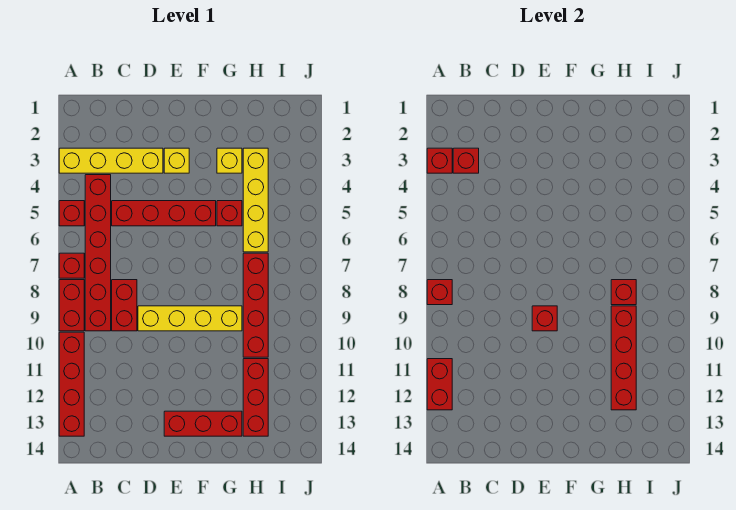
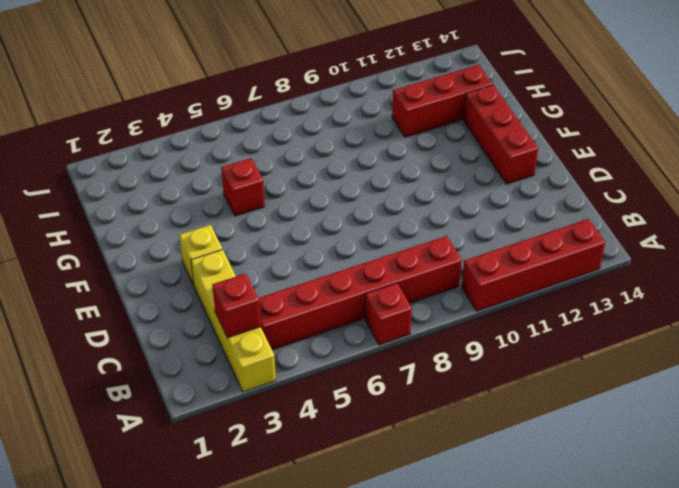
none -> red brick A5 level 1
none -> red brick A8:A9 level 1
none -> red brick C5:F5 level 1

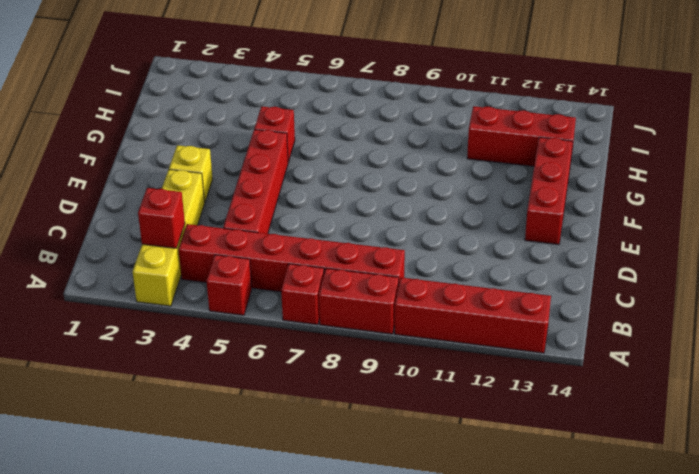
none -> red brick C8:C9 level 1
none -> yellow brick D9:G9 level 1
none -> yellow brick G3 level 1

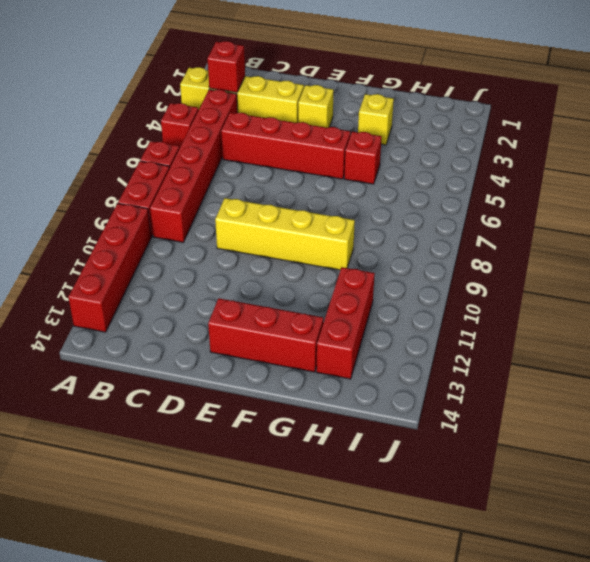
none -> red brick C8:C9 level 1
none -> yellow brick H3:H6 level 1
none -> red brick H7:H10 level 1

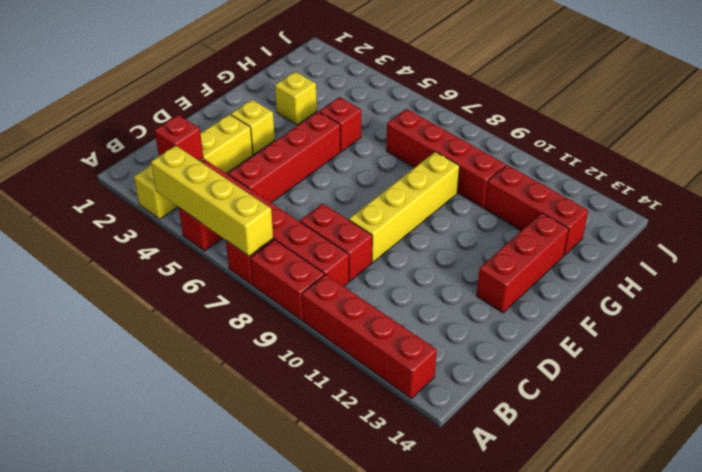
yellow brick A4:A7 level 2 -> yellow brick H3:H6 level 1
none -> red brick A3 level 2
none -> red brick A8 level 2
none -> red brick A11:A12 level 2

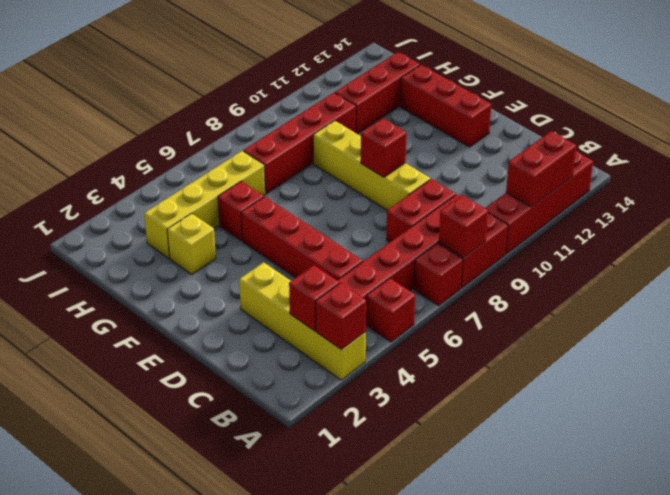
none -> yellow brick E3 level 1
none -> red brick H8 level 2
none -> red brick H9:H12 level 2

